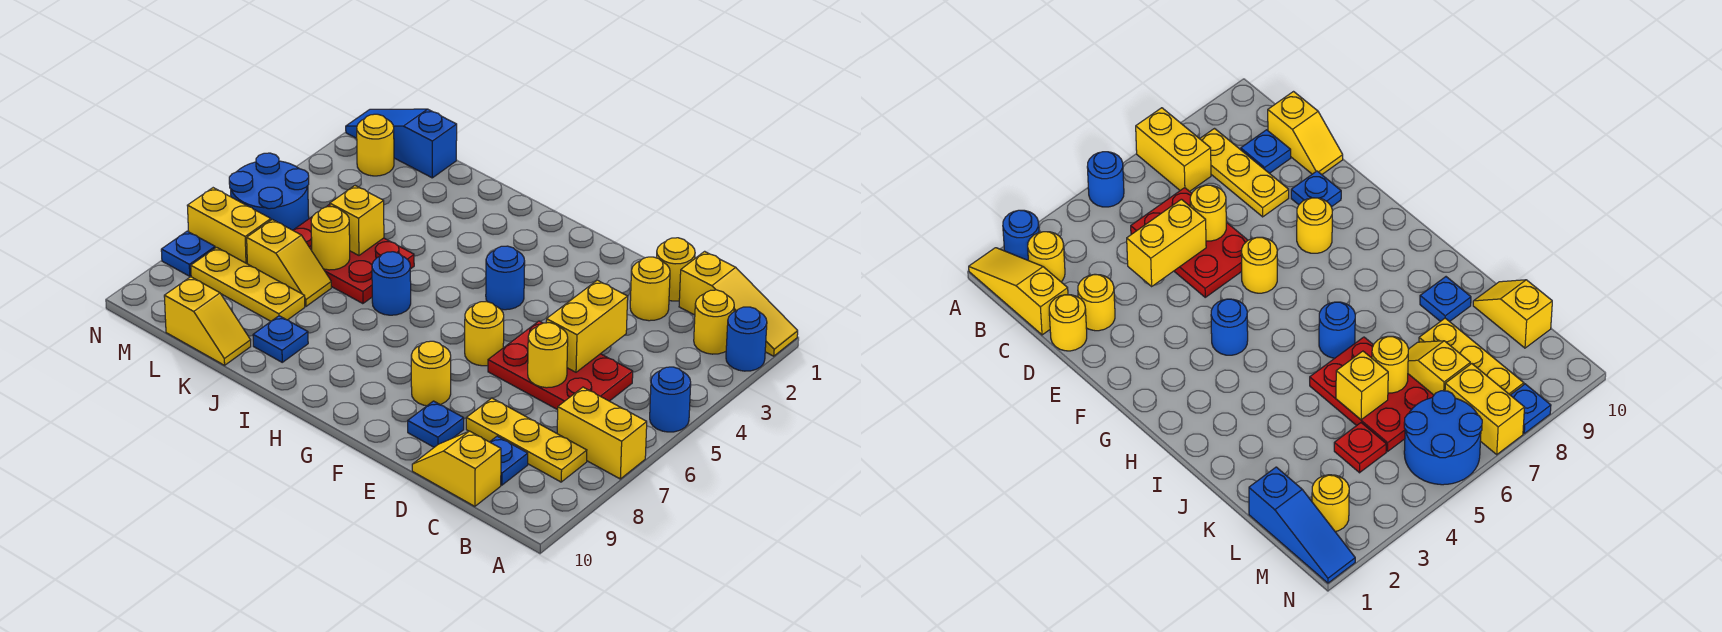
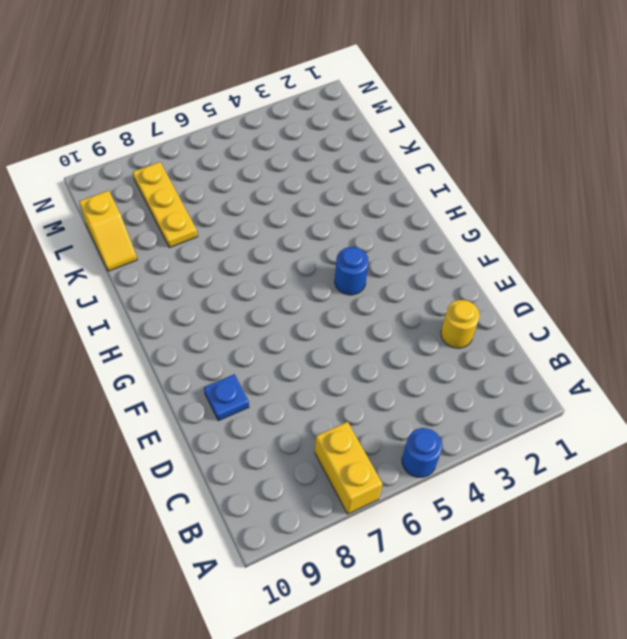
none -> yellow slope A1:C1 level 1 top C
none -> blue round brick A2 level 1
none -> yellow round brick B2 level 1
none -> yellow plate B8:D8 level 1

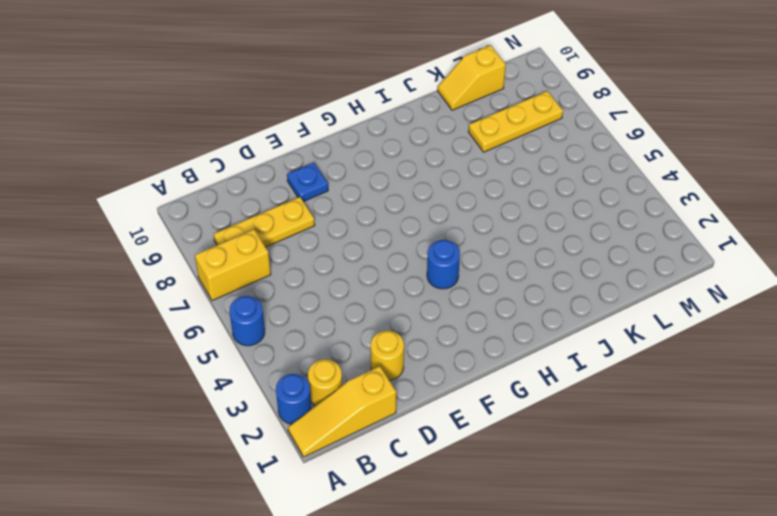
none -> red plate C5:E6 level 1
none -> blue plate C9 level 1
none -> yellow slope C10:D10 level 1 top C
none -> yellow round brick D1 level 1

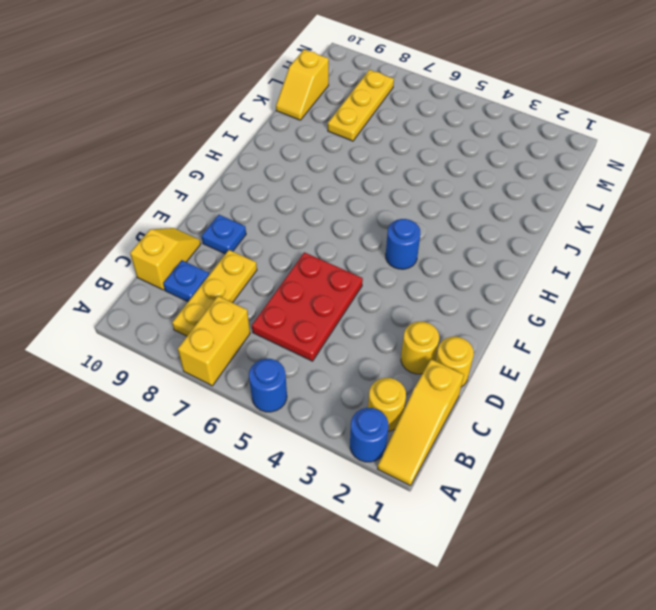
none -> yellow round brick F6 level 1
none -> yellow round brick F8 level 1
none -> blue round brick I6 level 1
none -> red plate J5:L6 level 1

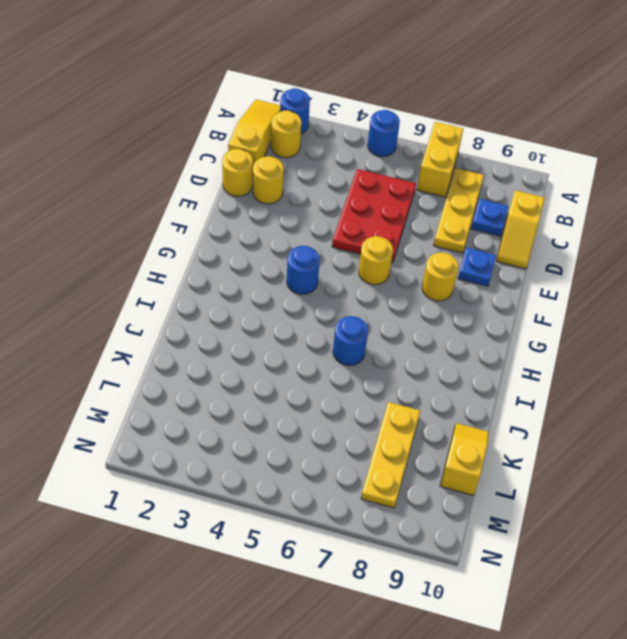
none -> red plate J5:L6 level 1
none -> blue plate J9 level 1
none -> yellow slope K7:L7 level 1 top L
none -> blue slope L1:N1 level 1 top L

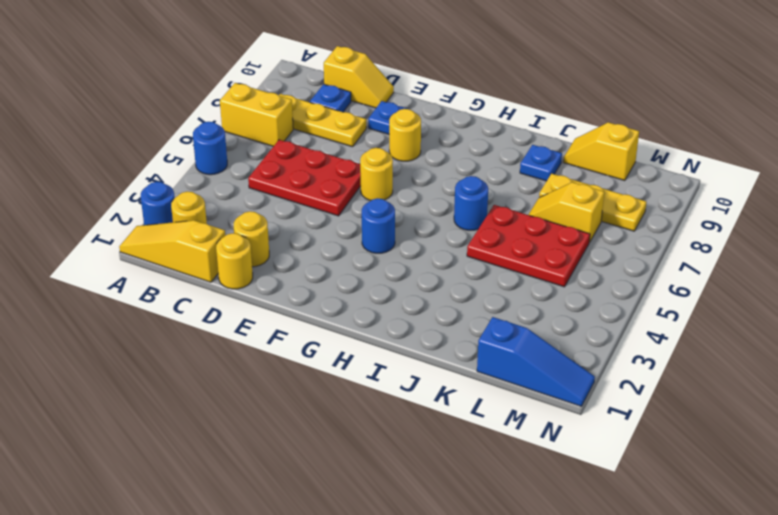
none -> red plate L4 level 1
none -> yellow round brick M2 level 1
none -> blue round brick M5:N6 level 1
none -> yellow brick M7:N7 level 1

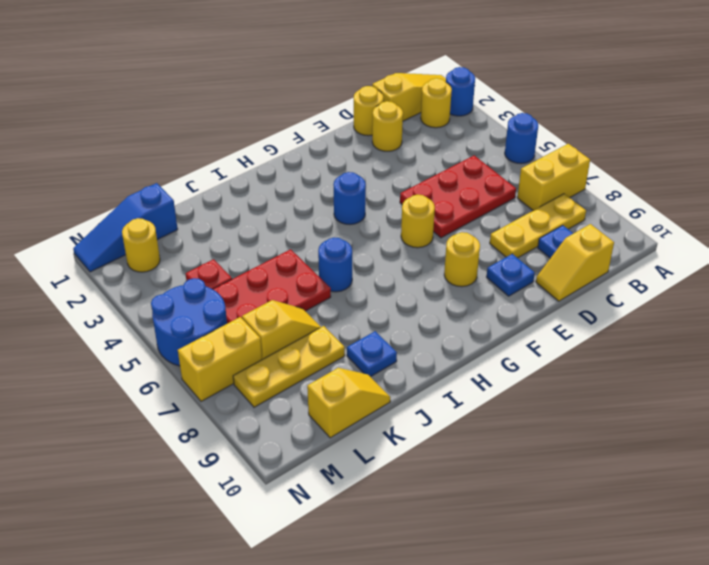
none -> blue plate N8 level 1
none -> yellow brick D4:D5 level 2
none -> yellow round brick D6 level 2
none -> yellow brick K5 level 2

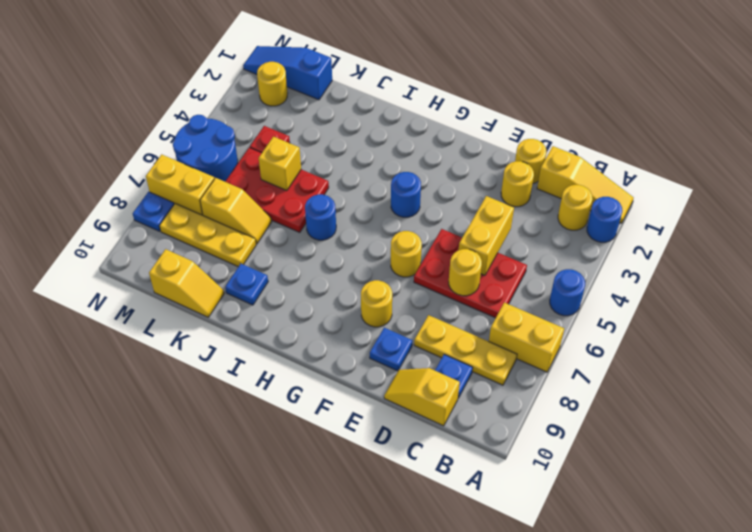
none -> yellow round brick K6 level 2

